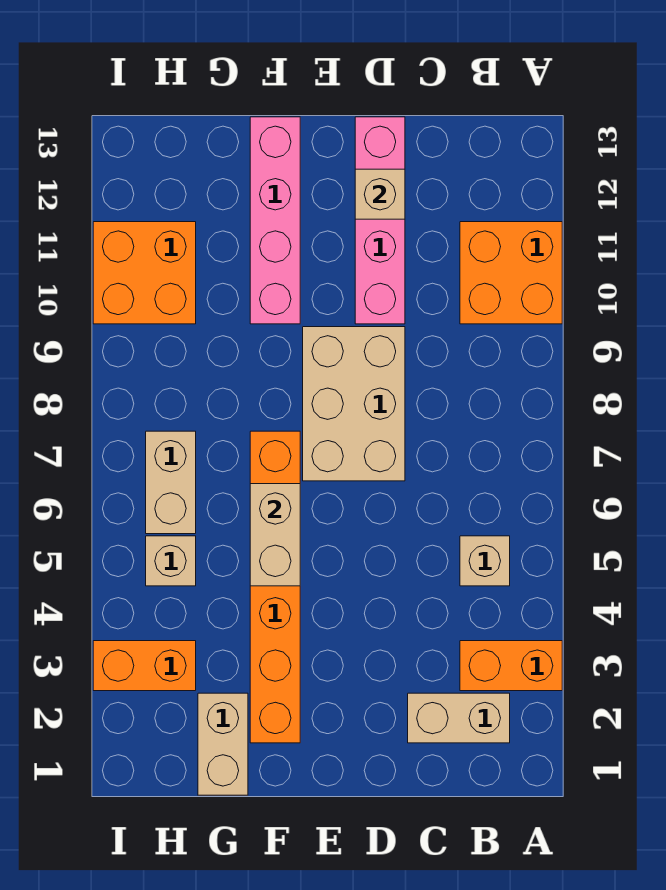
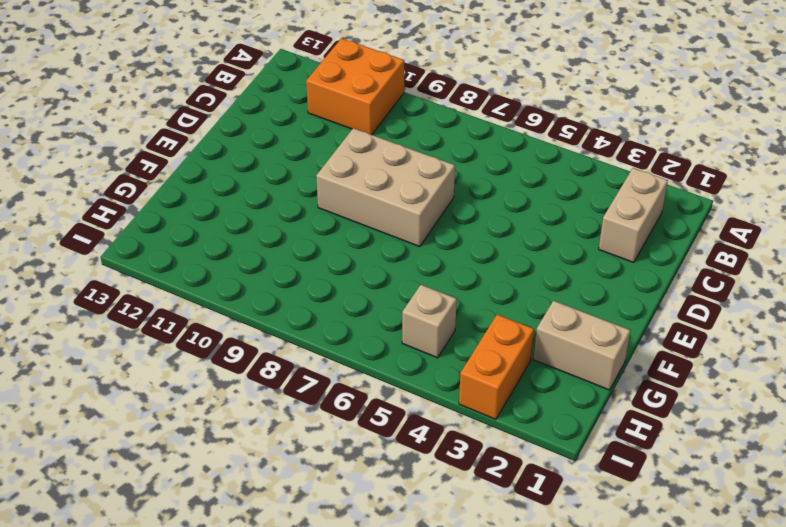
none -> orange brick A3:B3 level 1
none -> tan brick B5 level 1
none -> pink brick D10:D13 level 1

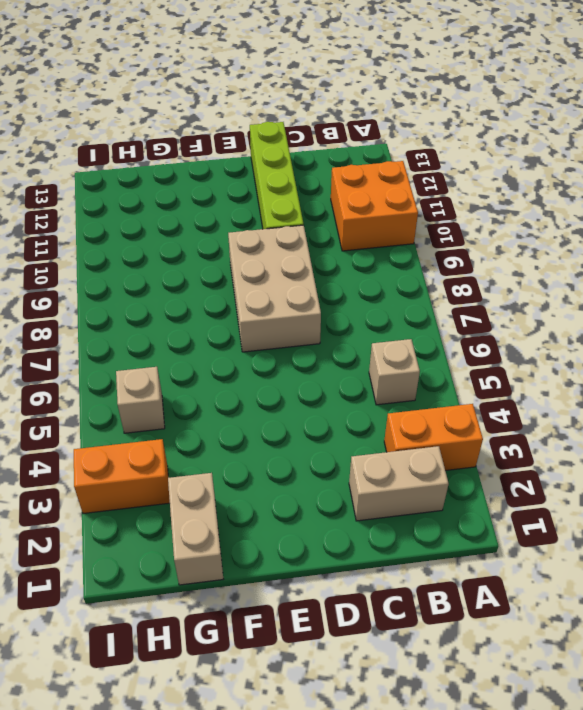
lime brick D10:D13 level 1 -> pink brick D10:D13 level 1
none -> orange brick F2:F7 level 1
none -> pink brick F10:F13 level 1
none -> tan brick H6:H7 level 1

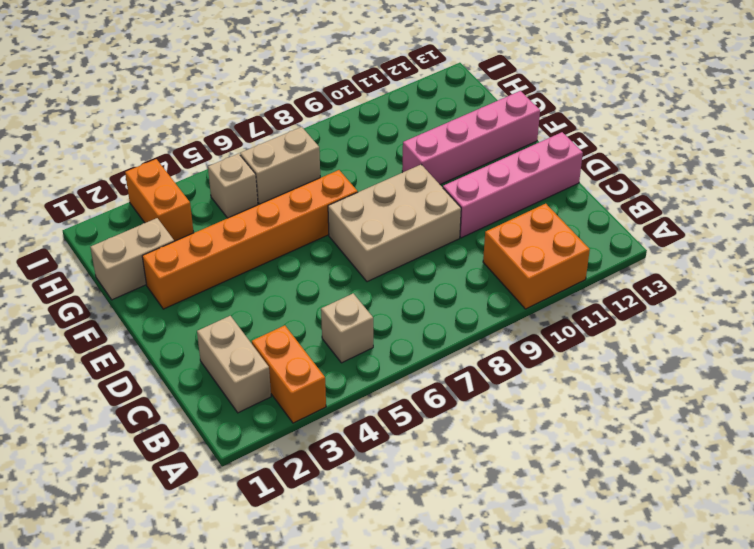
none -> orange brick H10:I11 level 1
none -> tan brick D12 level 2
none -> tan brick F5:F6 level 2

